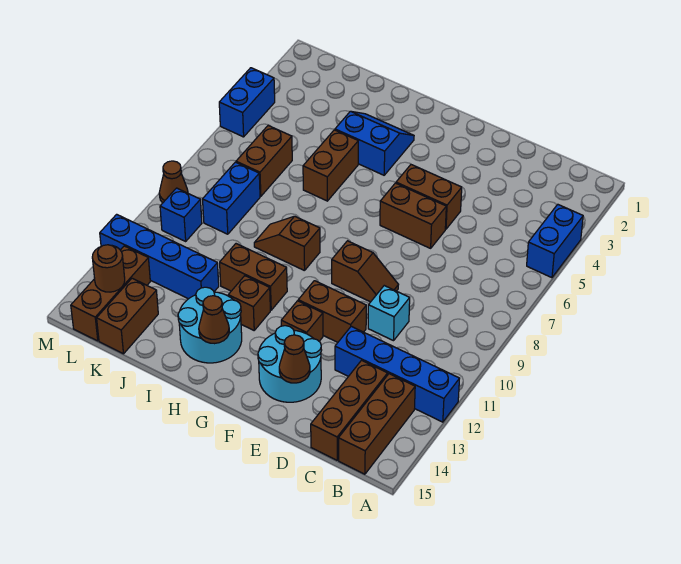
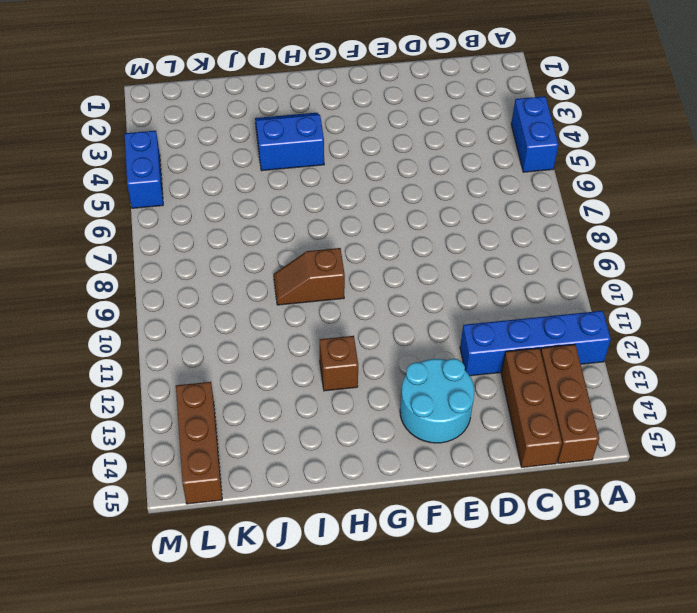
none -> cyan brick D10 level 1
none -> brown brick E5:F5 level 1
none -> brown brick E6:F6 level 1

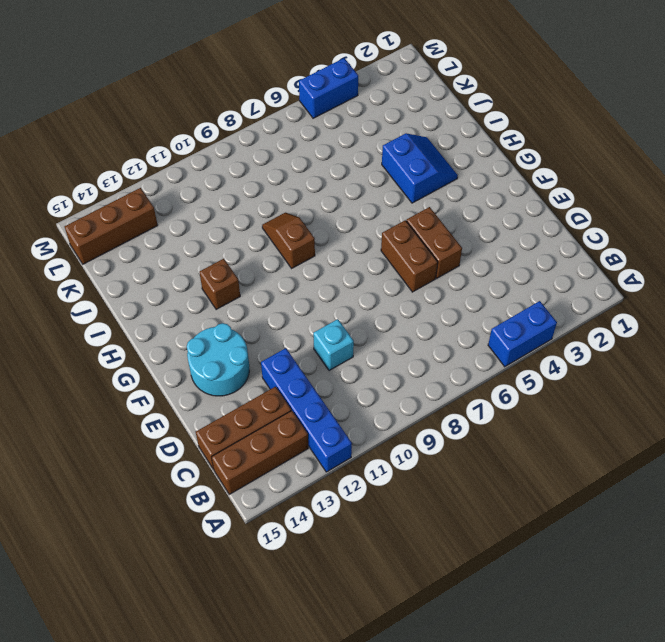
none -> brown slope E9:F9 level 1 top F
none -> brown brick E11:F11 level 1
none -> brown brick F12 level 1

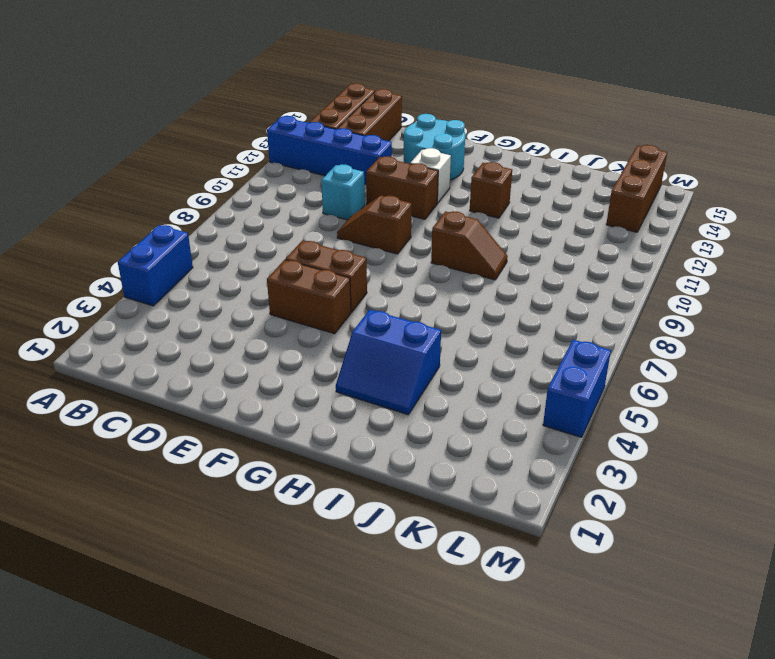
white brick F12 level 1 -> brown brick F12 level 1
none -> brown brick H11:I11 level 1
none -> cyan round brick H13:I14 level 1
none -> brown brick I5:I6 level 1

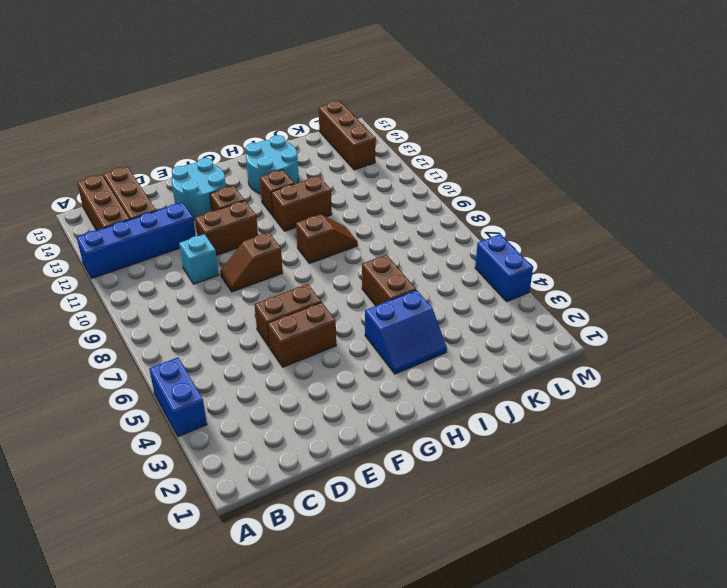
none -> blue brick J12:M12 level 1
none -> brown brick K6:K7 level 1
none -> blue brick K8:K9 level 1

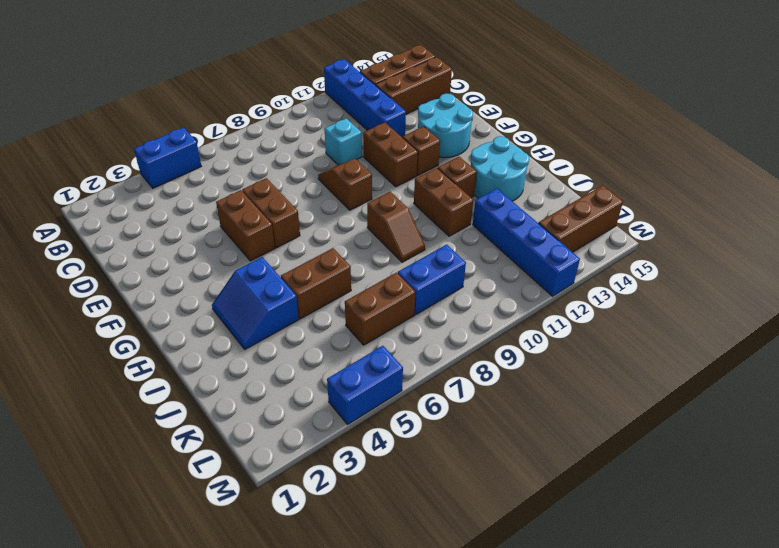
none -> brown brick K14:K15 level 1
none -> blue brick L10 level 1
none -> brown cone M9 level 1

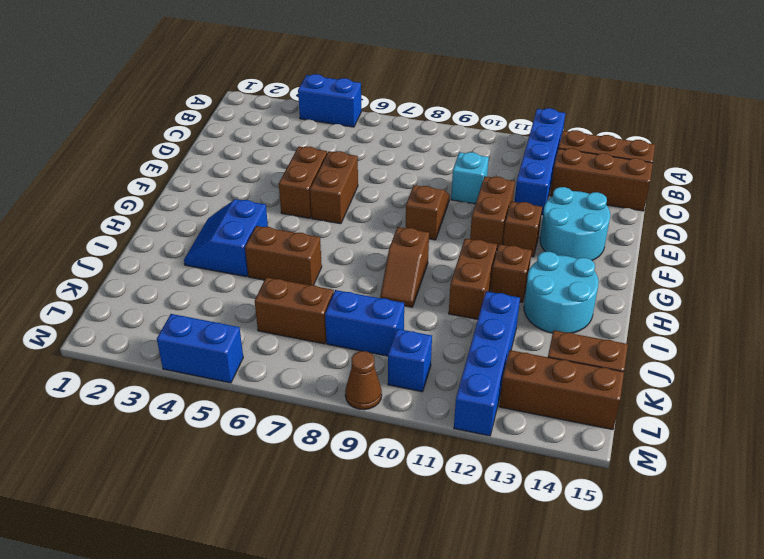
none -> brown cone E14 level 2
none -> brown cone H14 level 2
none -> brown round brick L14 level 2

